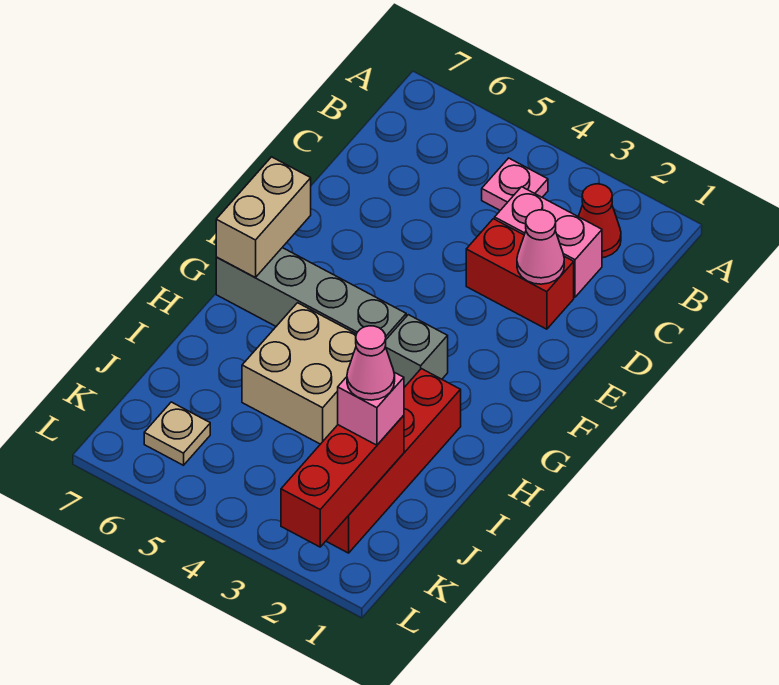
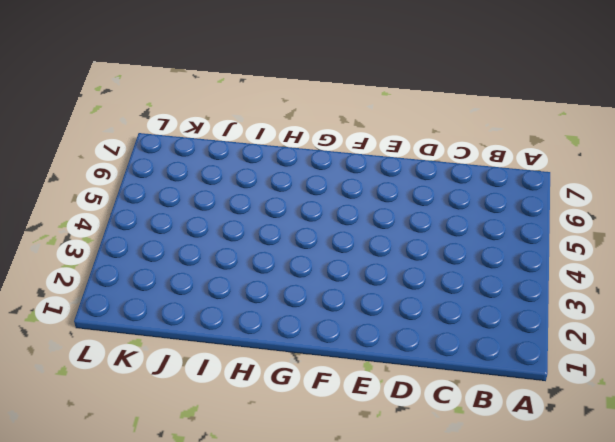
none -> red cone B2 level 1
none -> pink plate B4 level 1
none -> pink brick C2:C3 level 1

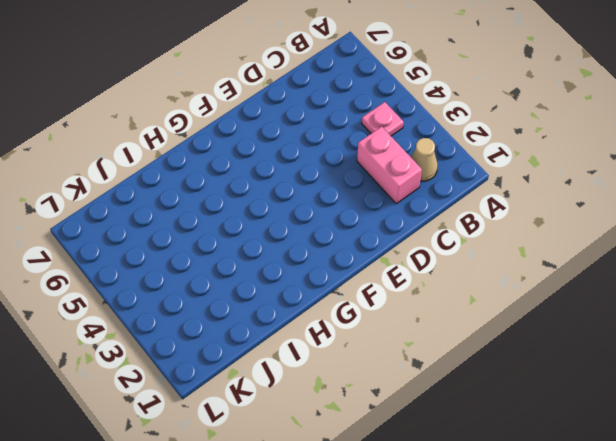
tan cone B2 level 1 -> red cone B2 level 1
none -> red brick D2:D3 level 1
none -> grey brick G3 level 1
none -> grey brick G4:G7 level 1

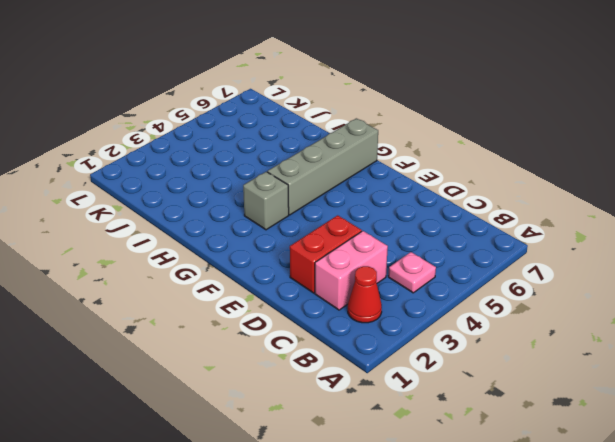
none -> red brick H2:K2 level 1
none -> tan brick H4:I5 level 1
none -> tan plate K6 level 1

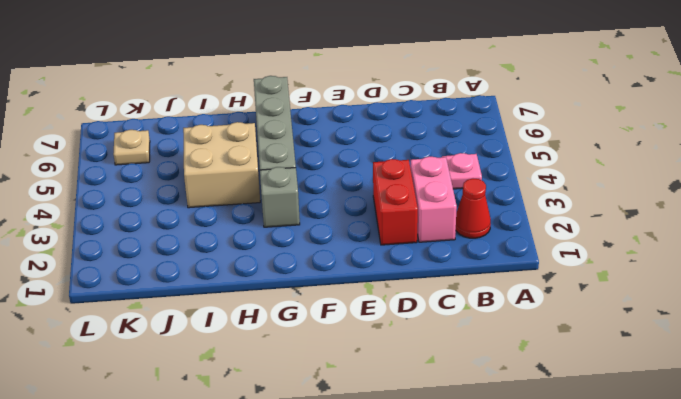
none -> red brick H2:K2 level 1
none -> pink cone D2 level 2
none -> tan brick F7:G7 level 2

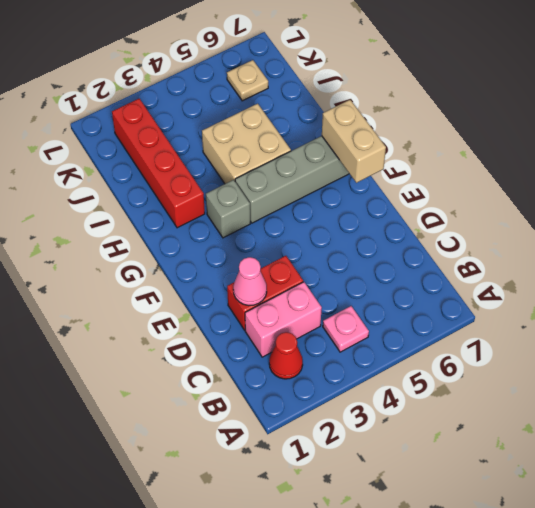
none -> red brick J2:L2 level 2
none -> pink brick J2 level 3
none -> pink cone J2 level 4

